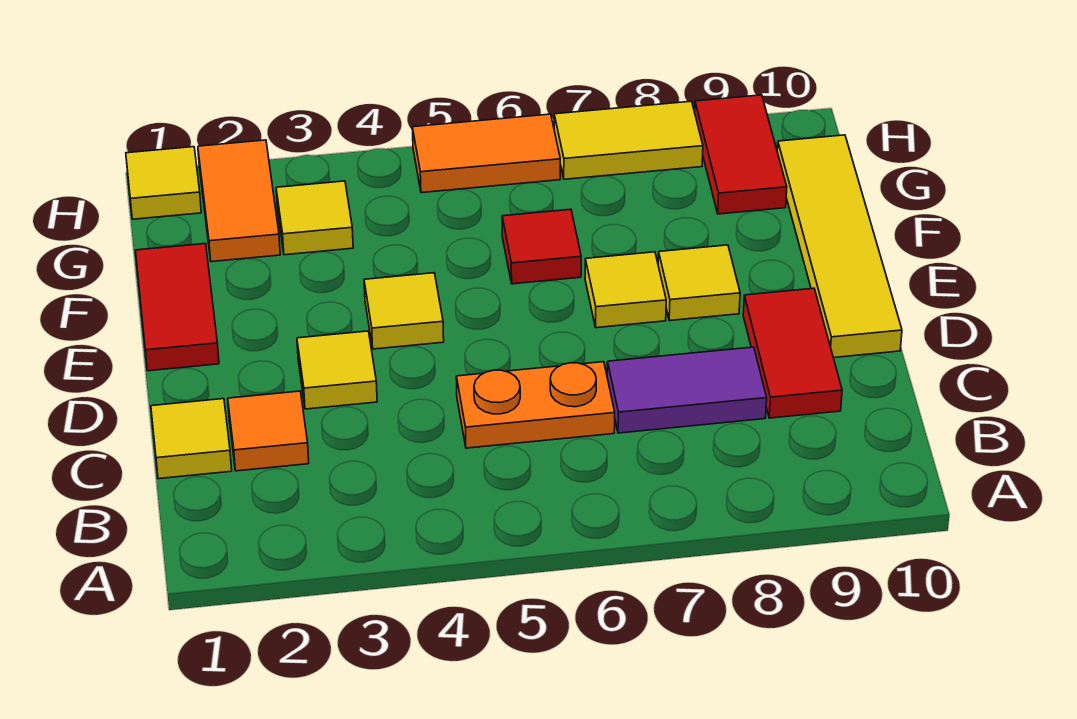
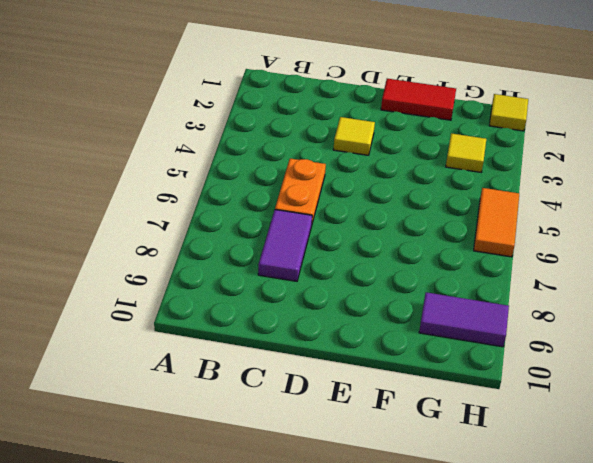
purple tile G9:H9 level 1 -> red tile G9:H9 level 1
none -> yellow tile C1 level 1
none -> orange tile C2 level 1
none -> red tile C9:D9 level 1

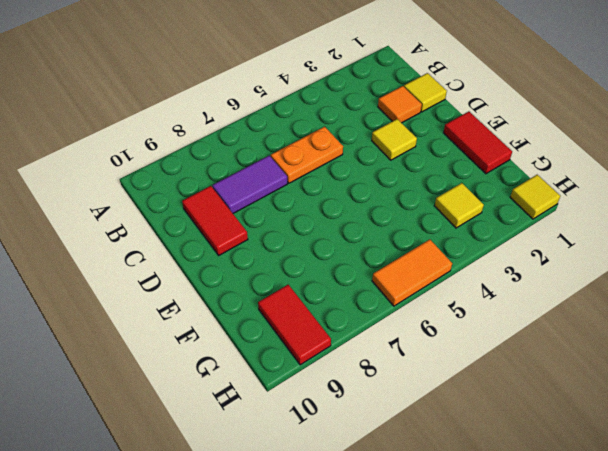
none -> yellow tile D10:G10 level 1
none -> yellow tile E4 level 1
none -> yellow tile E7 level 1

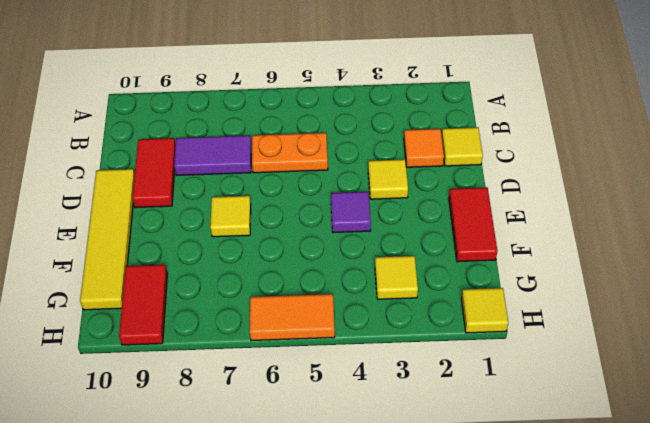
purple tile E4 level 1 -> yellow tile E4 level 1
none -> yellow tile E8 level 1
none -> red tile F6 level 1
none -> orange tile G2:H2 level 1

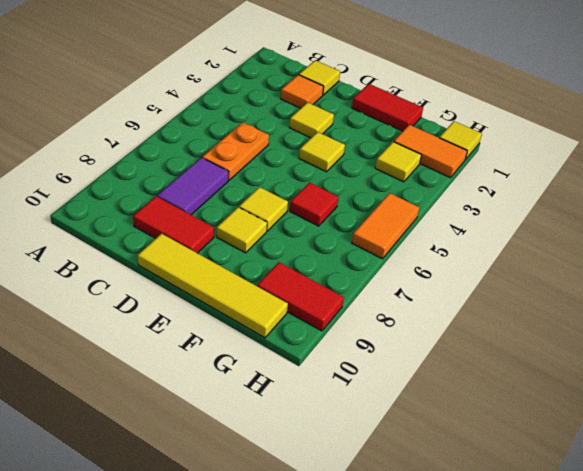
none -> yellow tile H7:H8 level 1

